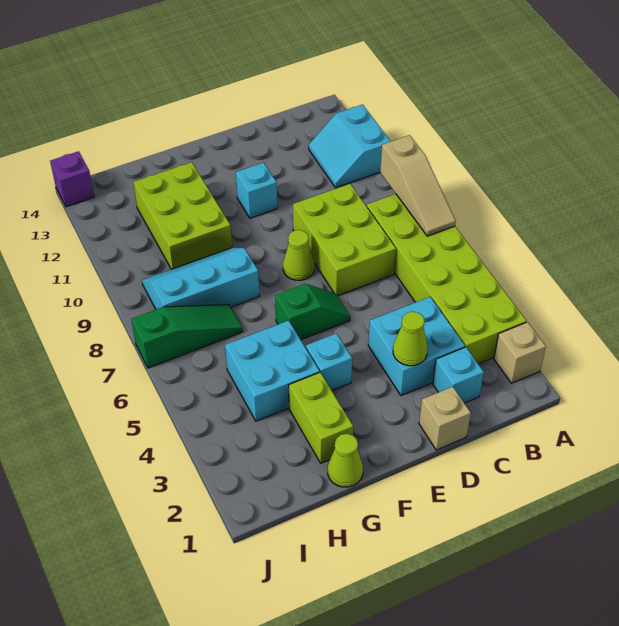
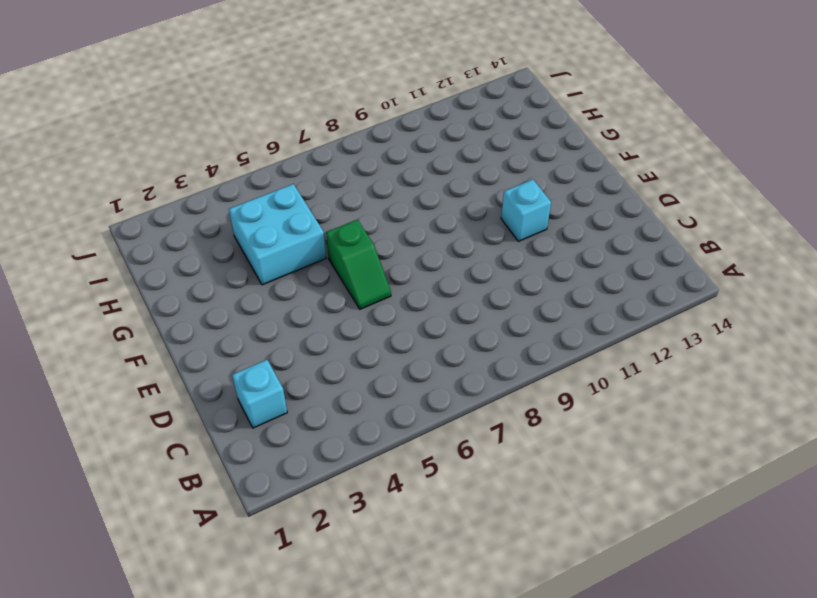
none -> tan brick A2 level 1
none -> lime brick A3:B8 level 1
none -> cyan slope A11:B12 level 1 top A

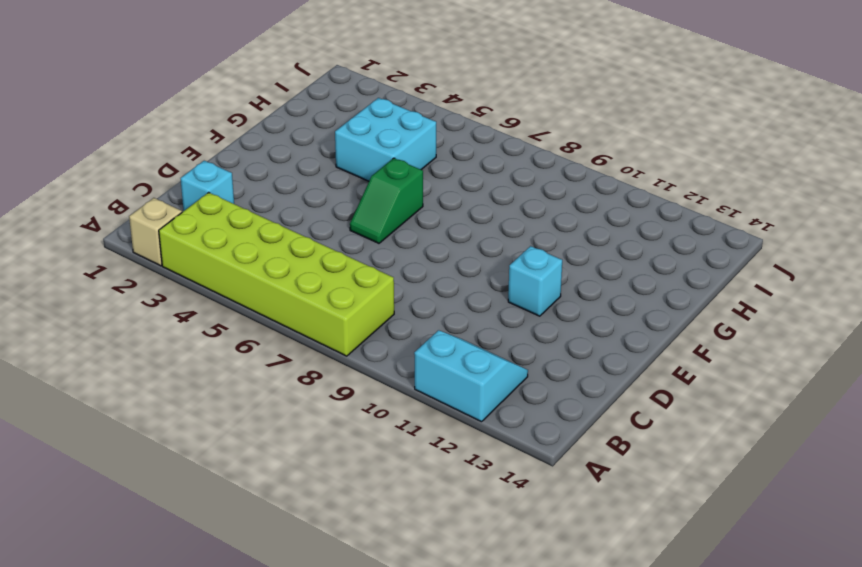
none -> cyan brick C3:D4 level 1
none -> lime brick C7:D9 level 1
none -> tan brick D1 level 1

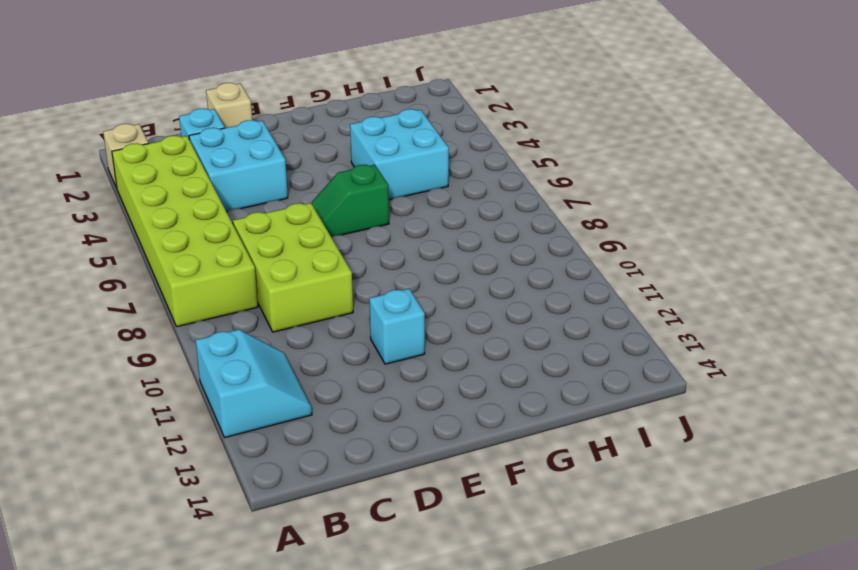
none -> lime cone E8 level 1
none -> cyan brick F4 level 1
none -> lime cone G1 level 1

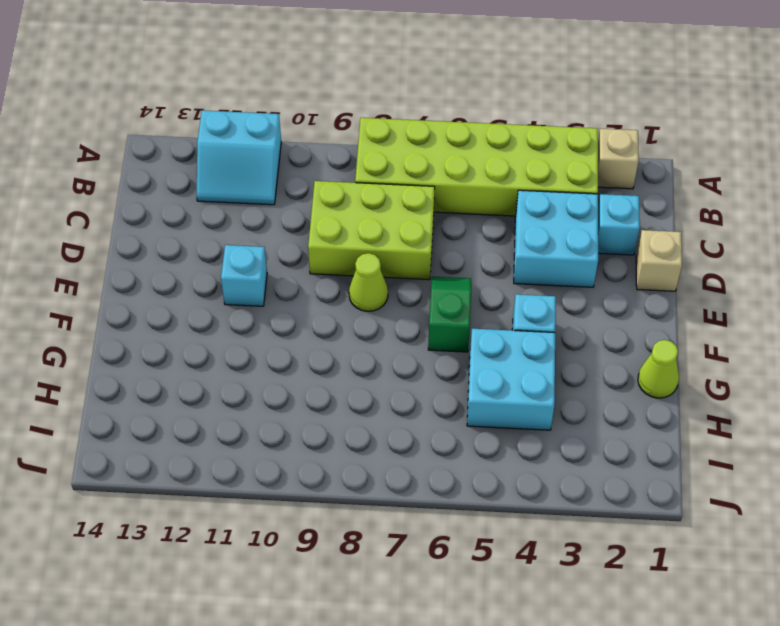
none -> lime brick G2:G3 level 1
none -> cyan slope G8:I9 level 1 top 8
none -> lime brick G10:H12 level 1

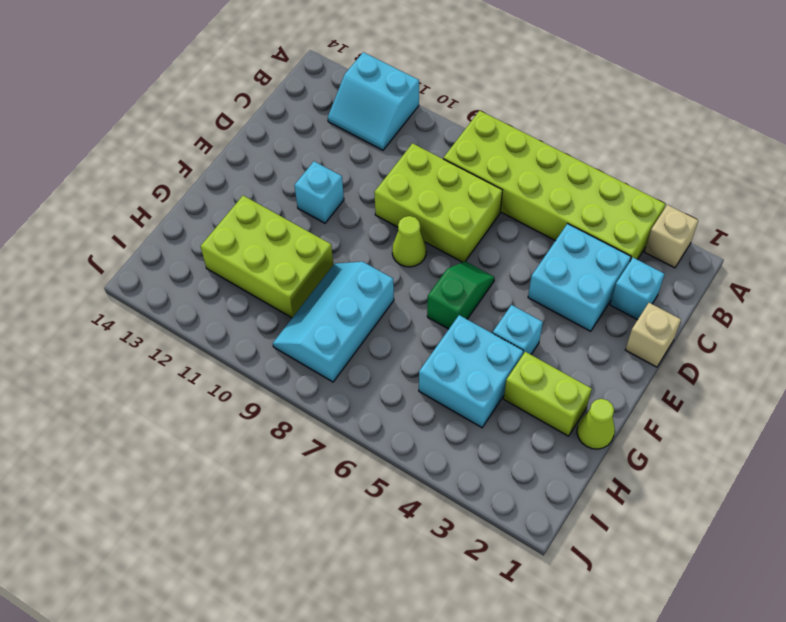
none -> green slope H7:J7 level 1 top J
none -> purple brick J14 level 1
none -> tan slope A7:A9 level 2 top 9

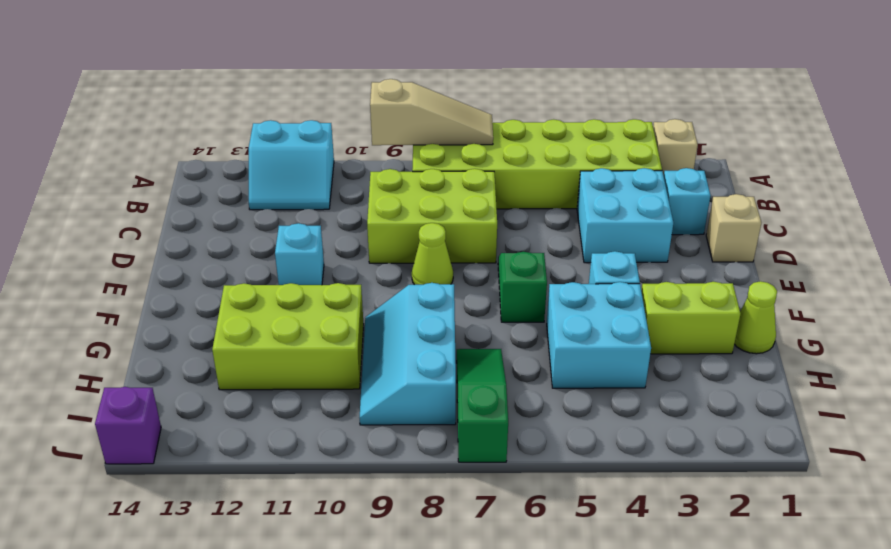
none -> lime cone D3 level 2

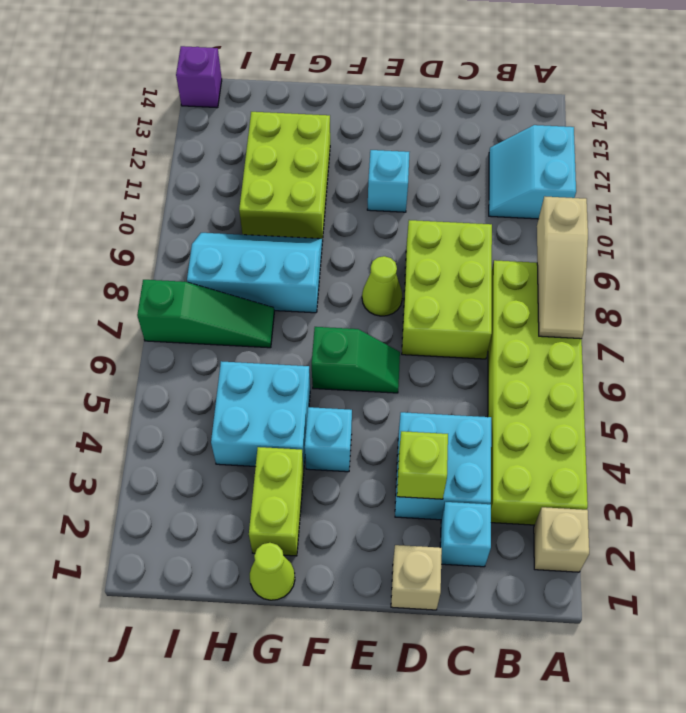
lime brick D3 level 2 -> lime cone D3 level 2

